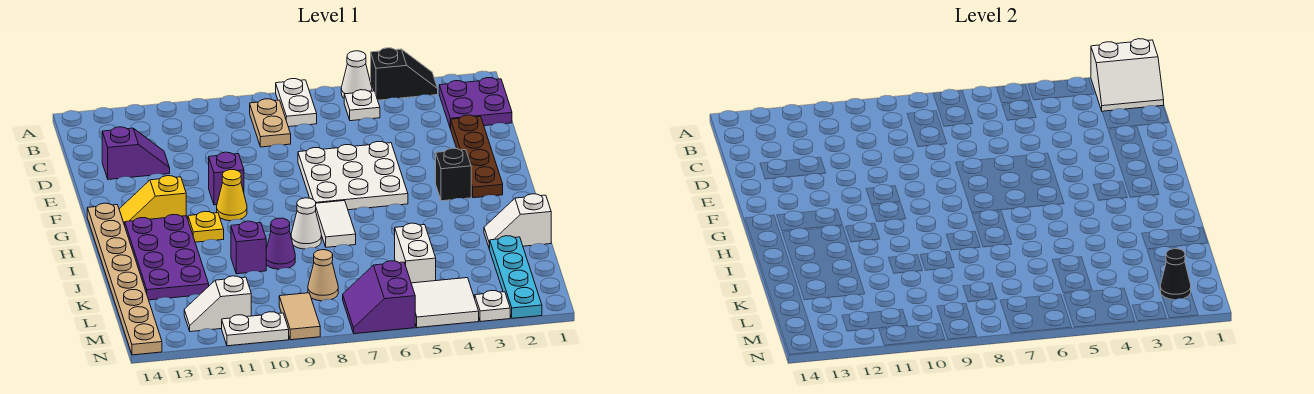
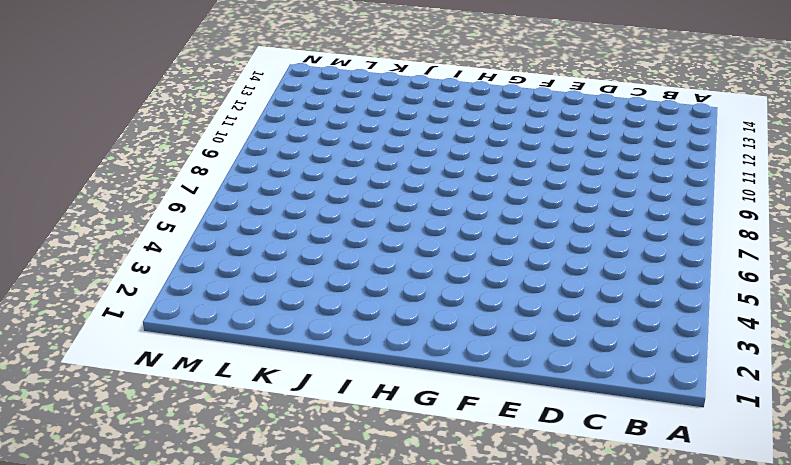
none -> black slope A3:A4 level 1 top 4
none -> white cone A5 level 1
none -> white plate A7:B7 level 1
none -> purple plate B1:C2 level 1

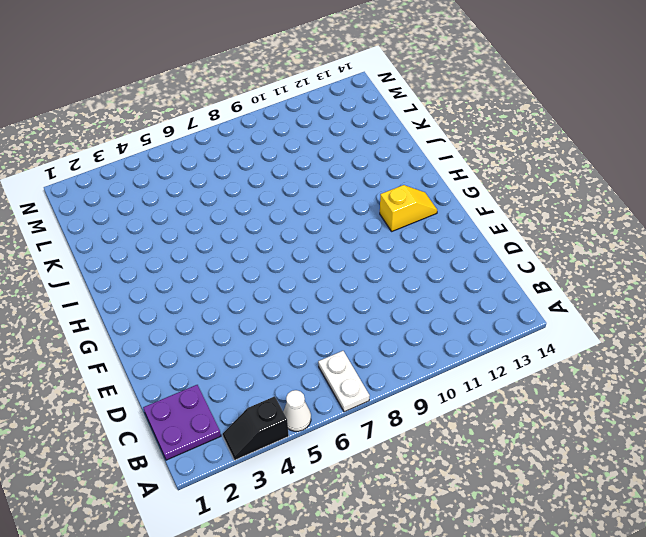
none -> white plate B5 level 1
none -> tan plate B8:C8 level 1
none -> brown plate D2:G2 level 1
none -> purple slope D12:D13 level 1 top 13

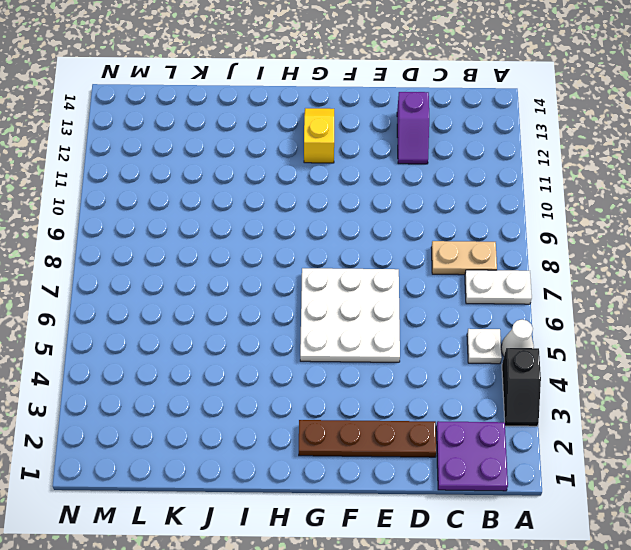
none -> purple brick F10 level 1
none -> black brick G3 level 1
none -> yellow cone G10 level 1
none -> tan plate G14:N14 level 1

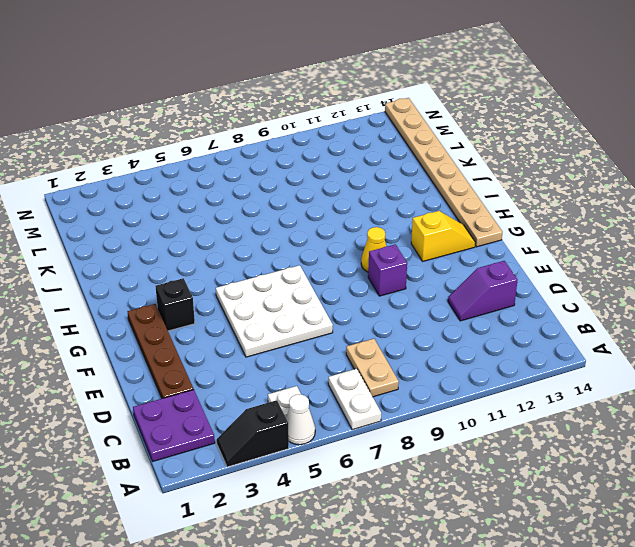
none -> white tile H7:I7 level 1
none -> yellow plate H11 level 1
none -> purple plate H12:K13 level 1
none -> white cone I8 level 1

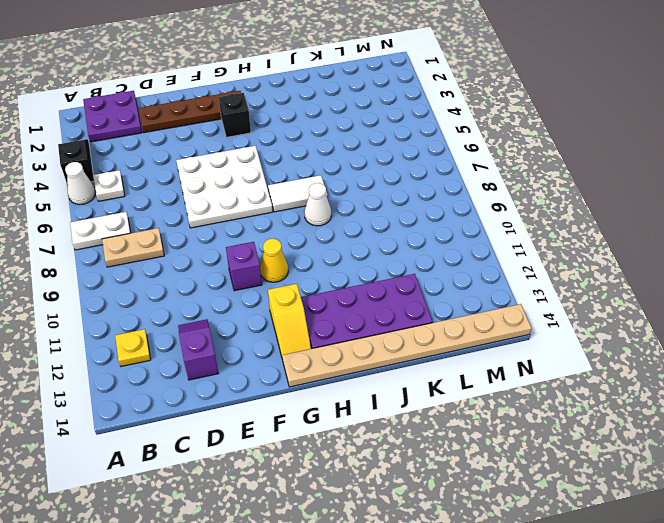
yellow plate B12 level 1 -> yellow plate H11 level 1
none -> white slope J1:J2 level 1 top 1
none -> purple cone J9 level 1
none -> purple brick J10 level 1
none -> cyan plate K2:N2 level 1

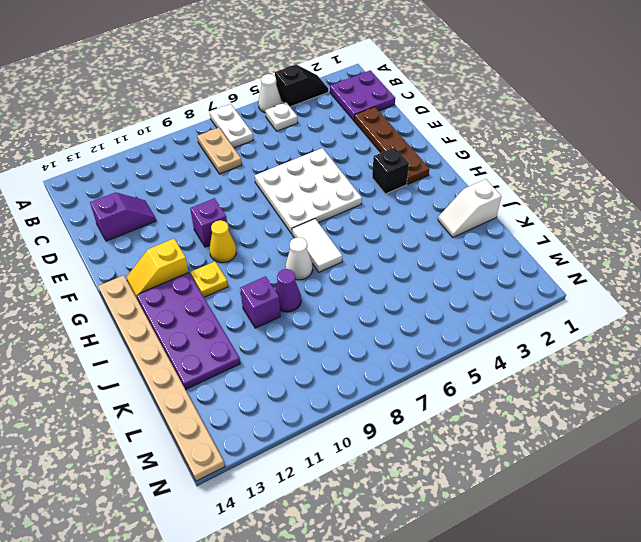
none -> cyan plate K2:N2 level 1
none -> white brick K5:L5 level 1
none -> tan cone L8 level 1
none -> white tile M4:N5 level 1

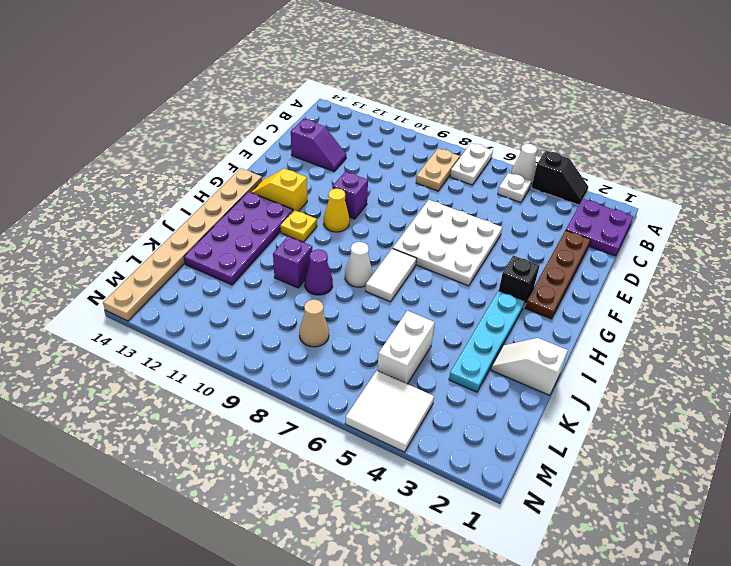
cyan plate H3:K3 level 1 -> cyan plate K2:N2 level 1
none -> purple slope M6:N7 level 1 top 6
none -> tan tile M9:N9 level 1
none -> white slope M11:M12 level 1 top 11
none -> white plate N3 level 1

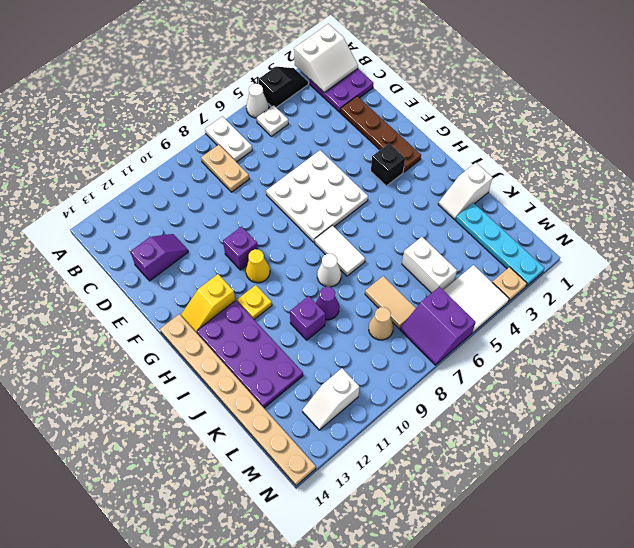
tan tile K7:L7 level 1 -> tan tile M9:N9 level 1
tan plate N3 level 1 -> white plate N3 level 1
none -> white plate N10:N11 level 1
none -> black cone M2 level 2

